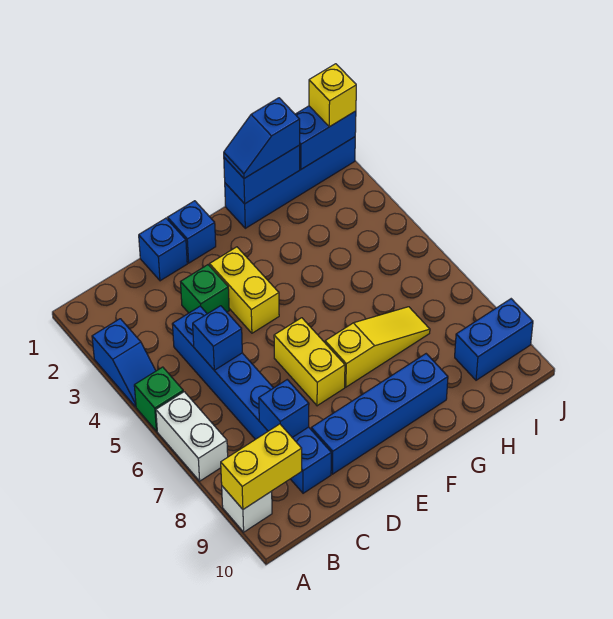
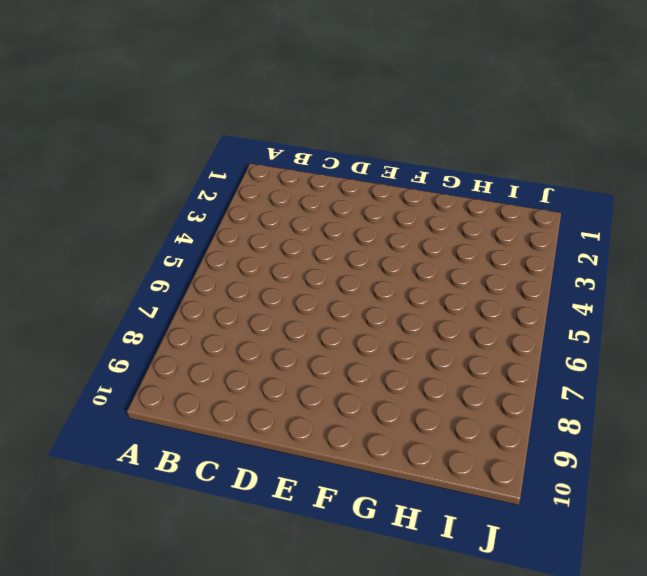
none -> blue slope A3:A4 level 1 top 3
none -> green brick A5 level 1
none -> white brick A6:A7 level 1

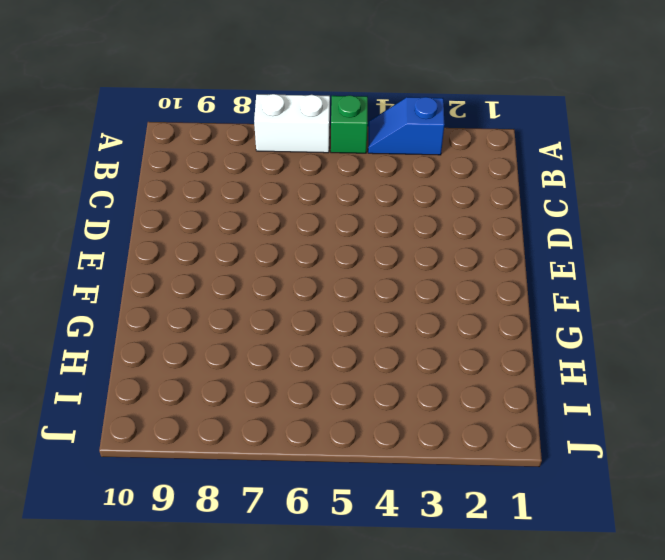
none -> white brick A9 level 1
none -> blue brick C4:C9 level 1
none -> blue brick D1 level 1

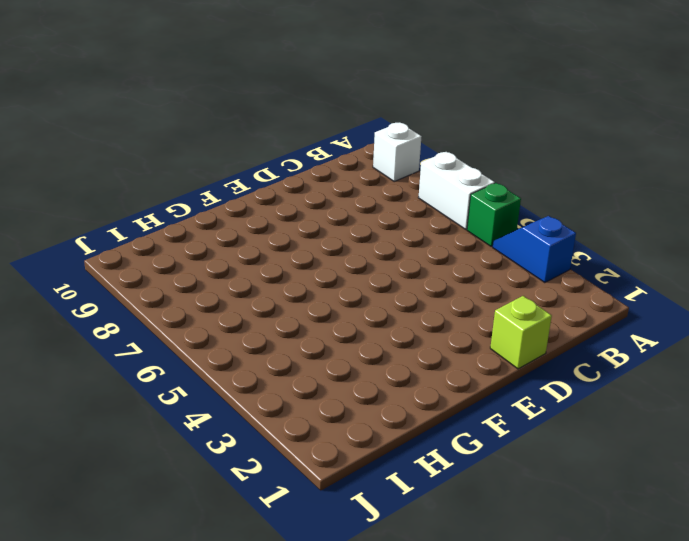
lime brick D1 level 1 -> blue brick D1 level 1
none -> blue brick C4:C9 level 1
none -> green brick D3 level 1
none -> blue brick D9:G9 level 1

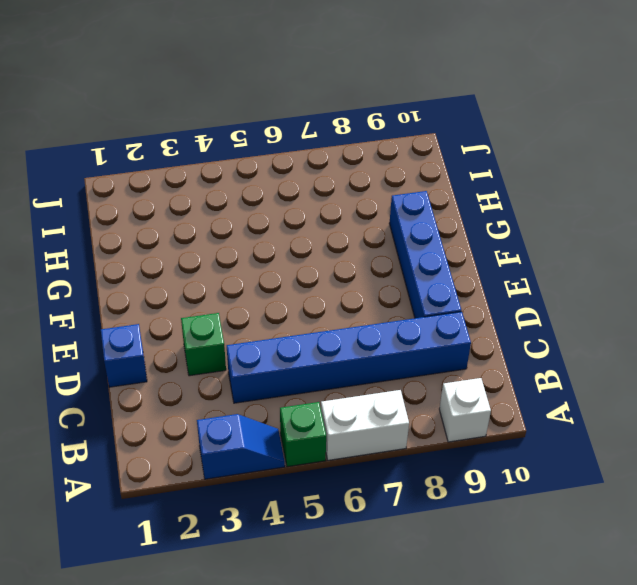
none -> blue brick E1 level 1
none -> yellow brick E3:E4 level 1
none -> yellow brick E6:E7 level 1

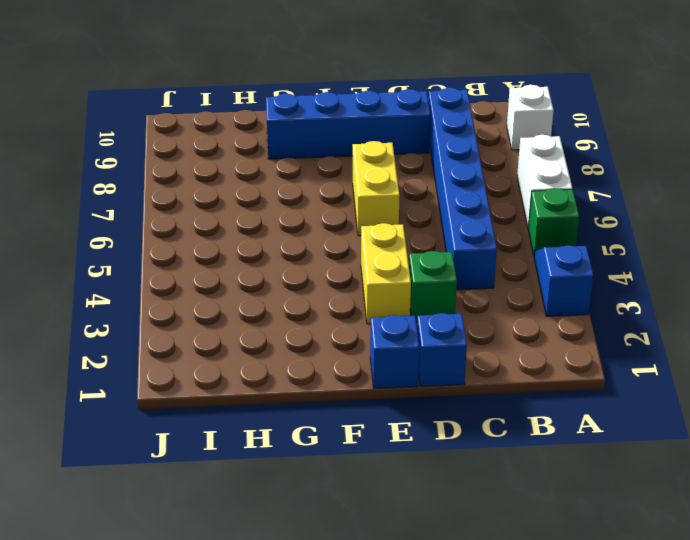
none -> yellow slope F7:H7 level 1 top F
none -> blue brick G1:J1 level 1
none -> blue brick I9:J9 level 1

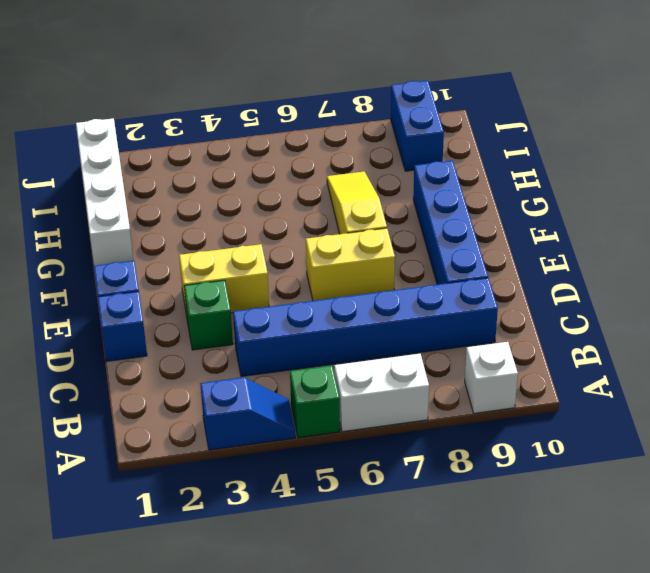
white brick G1:J1 level 1 -> blue brick G1:J1 level 1
none -> yellow brick A9:B9 level 2
none -> blue brick C5 level 2
none -> blue brick C8 level 2

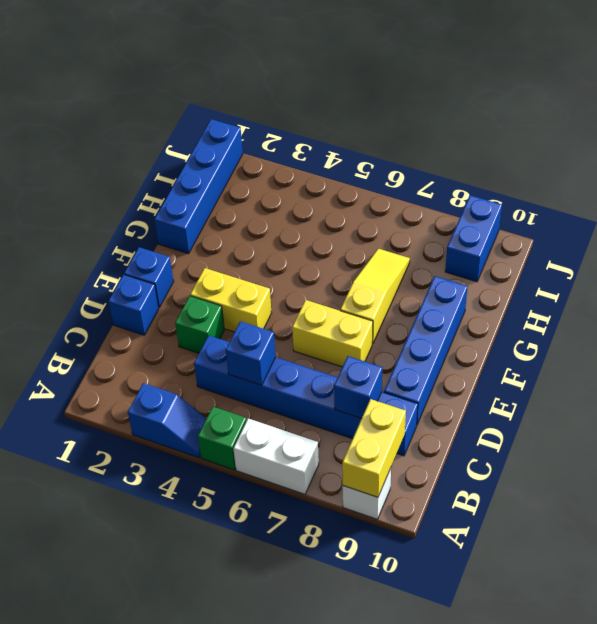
none -> blue brick G1:H1 level 2
none -> blue brick I1:J1 level 2
none -> blue slope G1:H1 level 3 top H

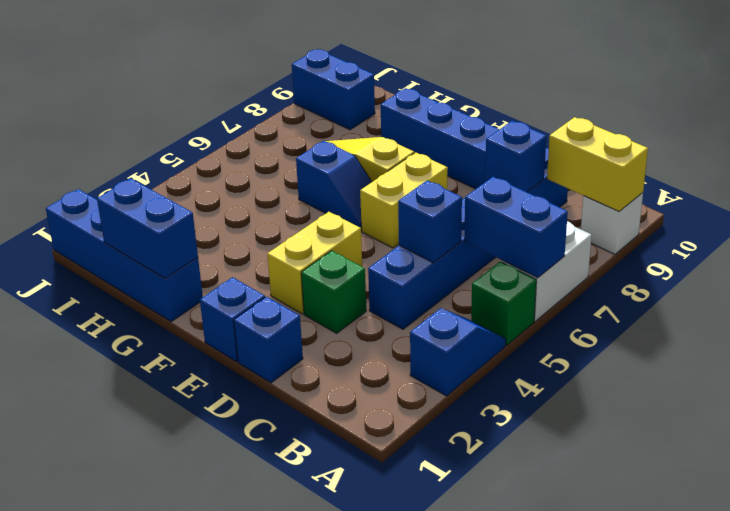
blue brick A6:B6 level 2 -> blue brick I1:J1 level 2
blue slope F6:G6 level 1 top G -> blue slope G1:H1 level 3 top H
none -> yellow brick J1 level 3

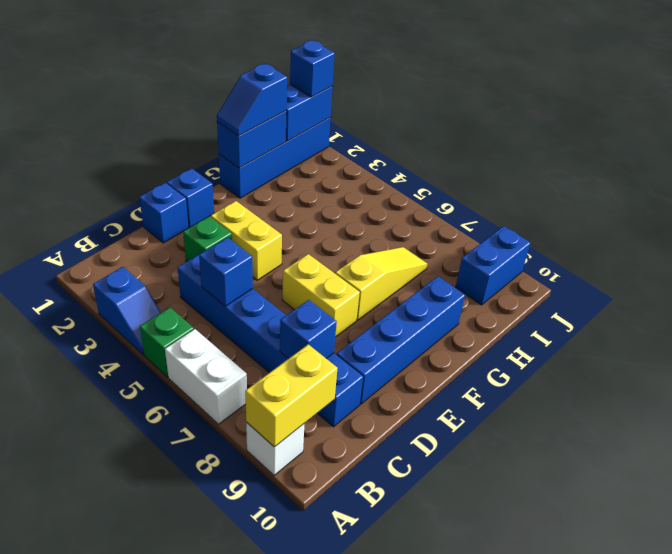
blue brick J1 level 3 -> yellow brick J1 level 3

